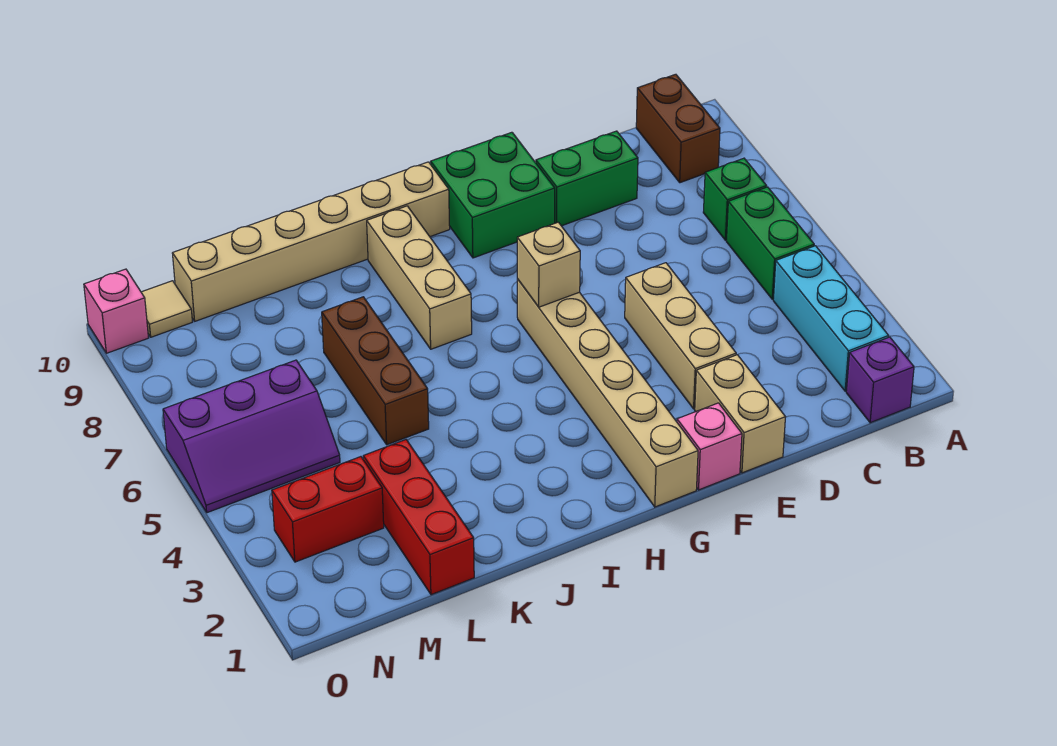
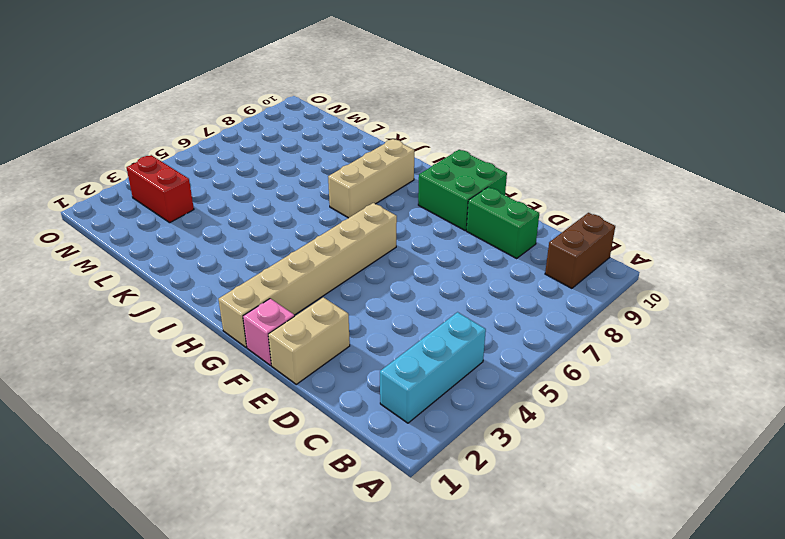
none -> purple brick B1 level 1
none -> green brick B5:B6 level 1
none -> green brick B7 level 1

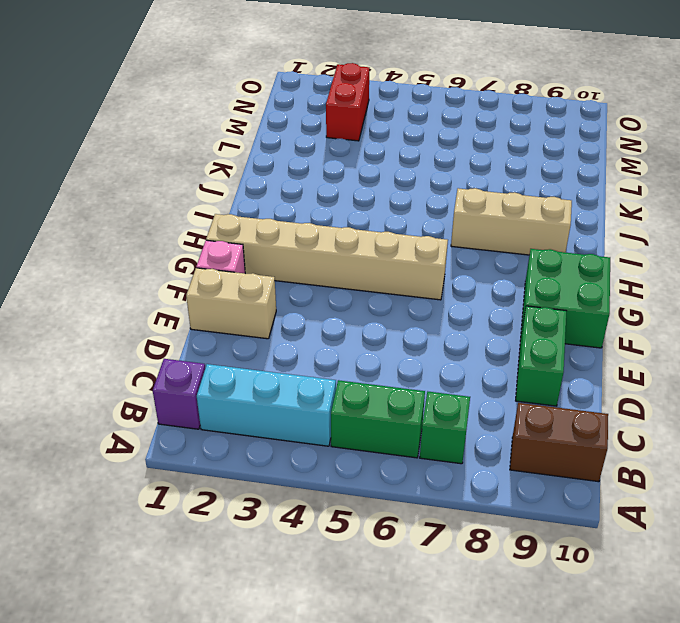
none -> tan brick E3:E5 level 1
none -> tan brick H10:M10 level 1
none -> brown brick K5:K7 level 1

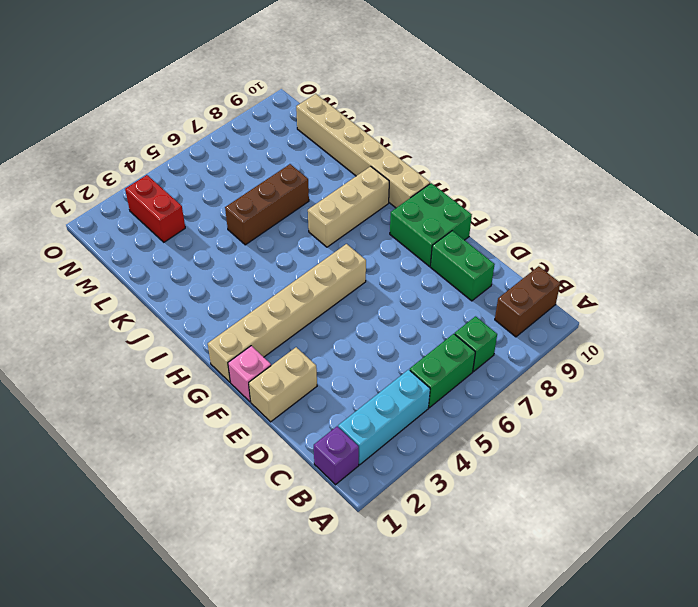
none -> tan brick E3:E5 level 1
none -> red brick L1:L3 level 1
none -> purple slope M5:O6 level 1 top 6

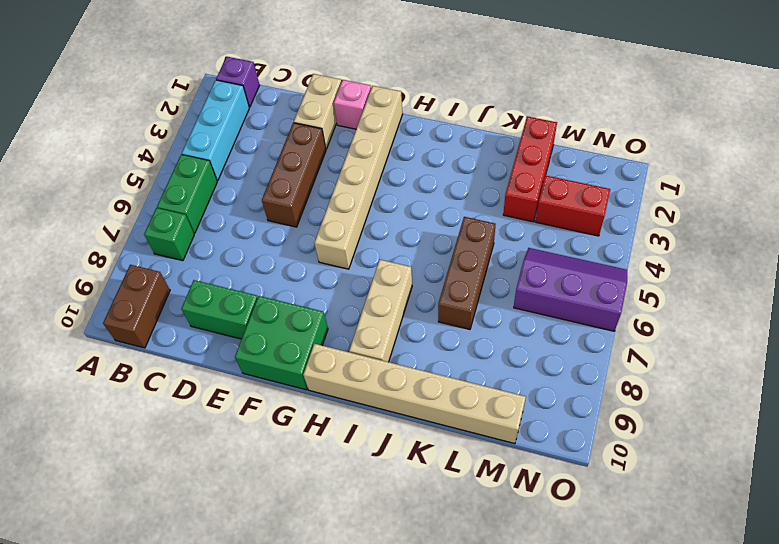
brown brick E3:E5 level 1 -> tan brick E3:E5 level 1
none -> tan tile N10 level 1
none -> pink brick O10 level 1
none -> tan brick G6 level 2

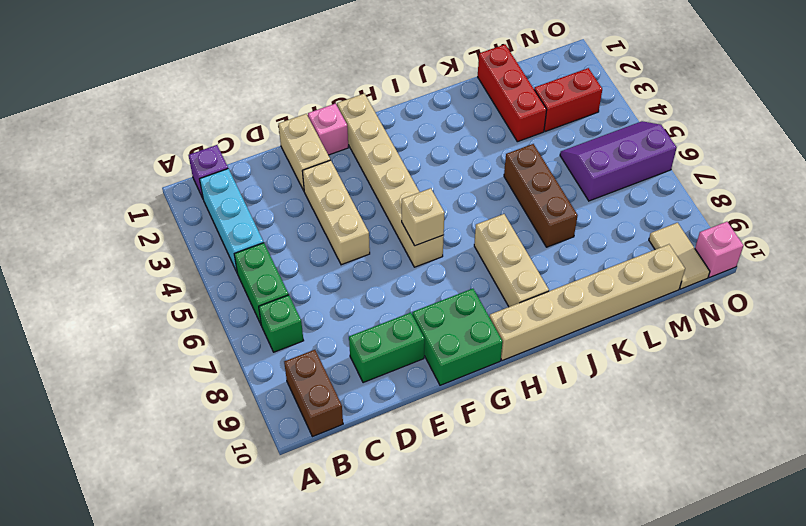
tan tile N9:N10 level 1 -> tan tile N10 level 1

